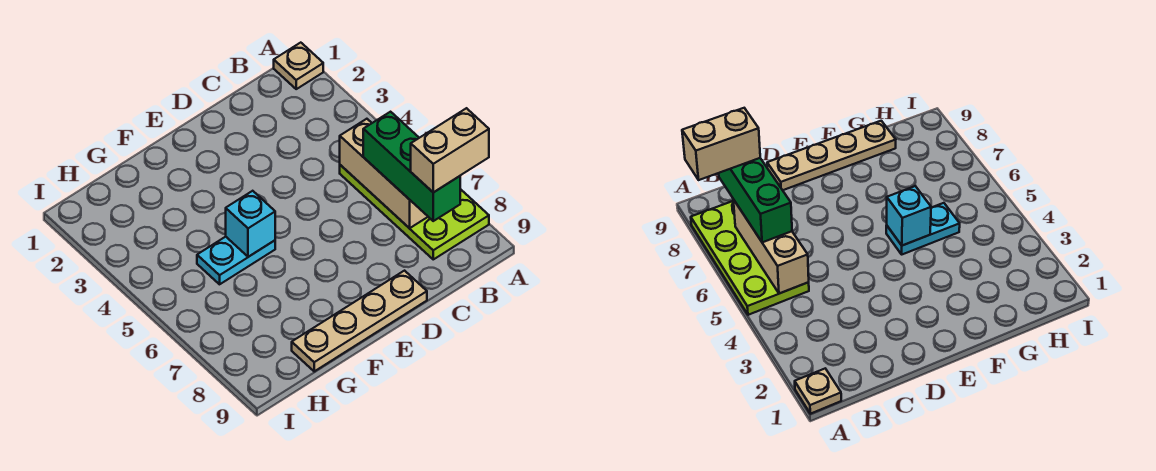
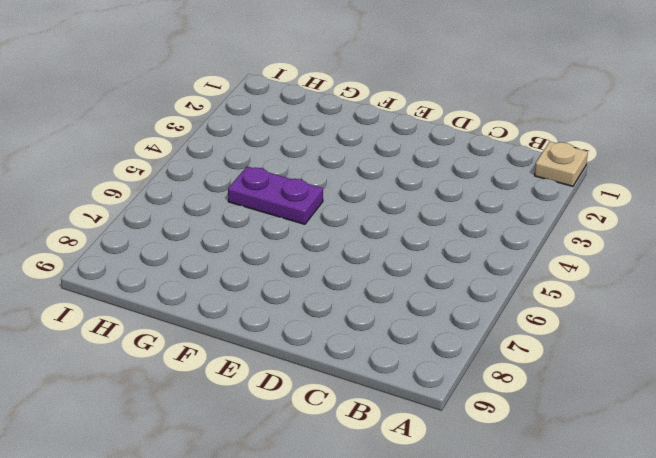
purple plate F5:G5 level 1 -> cyan plate F5:G5 level 1
none -> lime plate A5:B8 level 1
none -> tan plate D9:G9 level 1

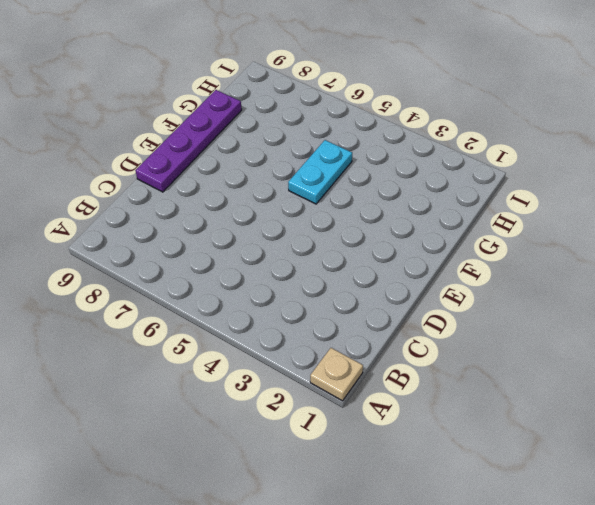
purple plate D9:G9 level 1 -> tan plate D9:G9 level 1
none -> lime plate A5:B8 level 1
none -> tan brick B5:B7 level 2

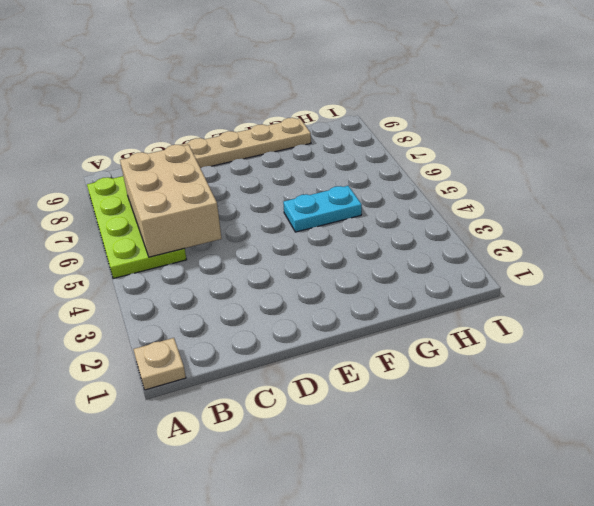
tan brick B5:C7 level 2 -> tan brick B5:B7 level 2
none -> cyan brick F5 level 2
none -> green brick B6:B8 level 3

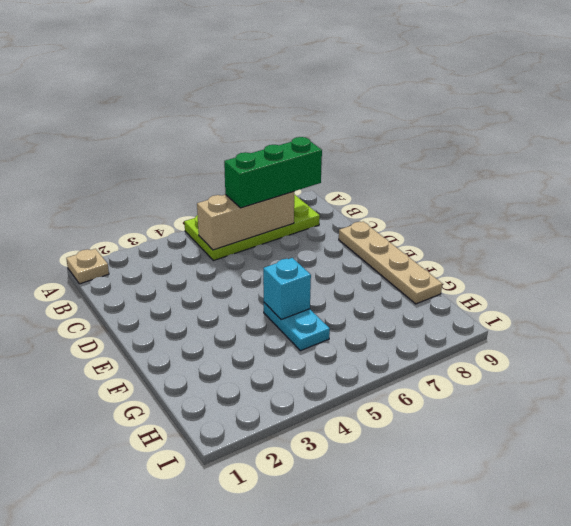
none -> tan brick A8:B8 level 4

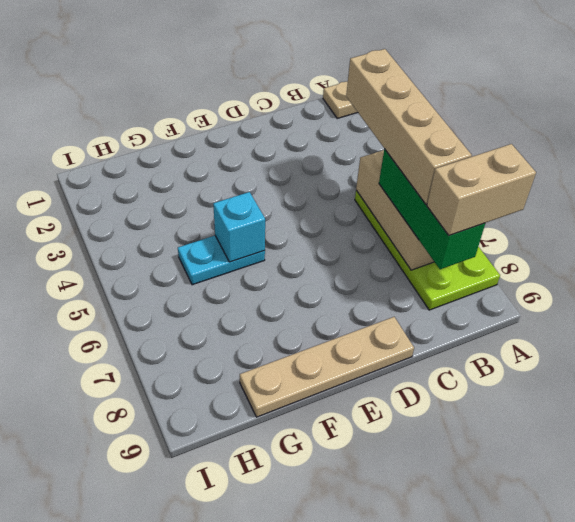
tan brick B4:B7 level 4 -> none

